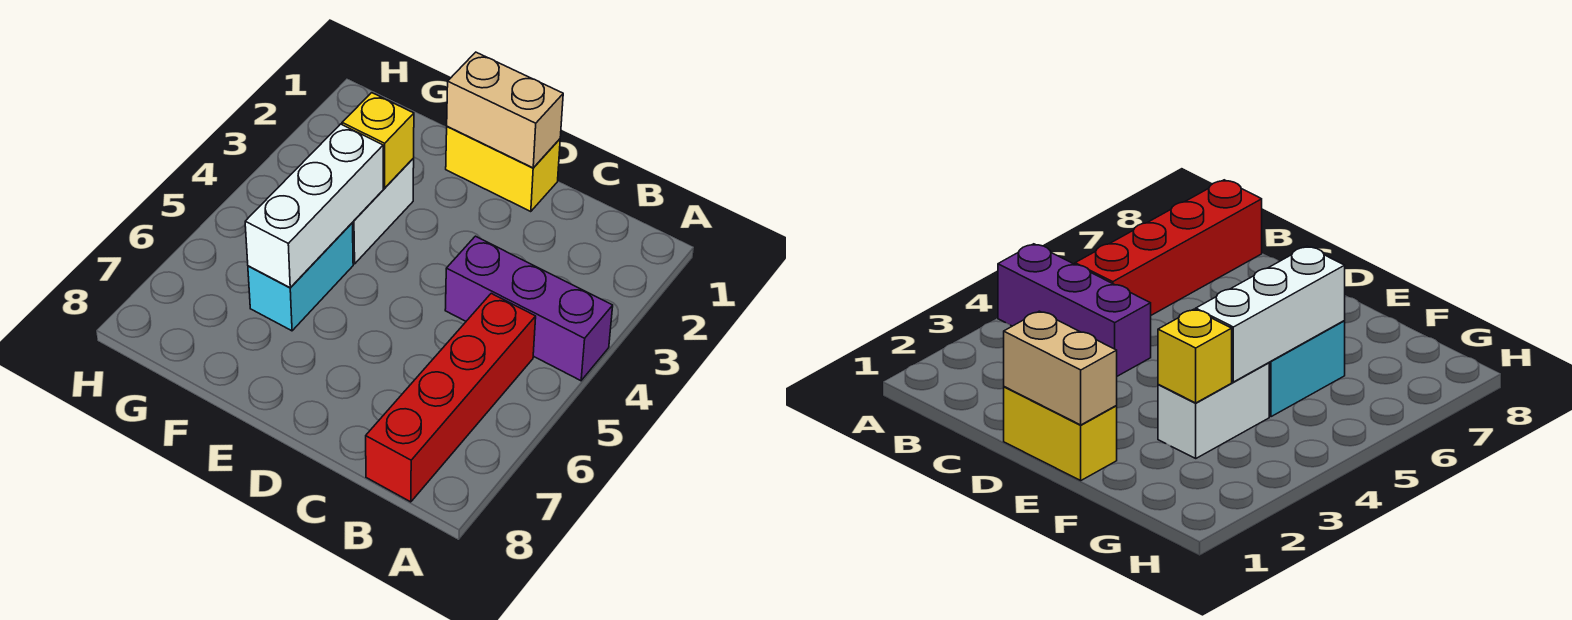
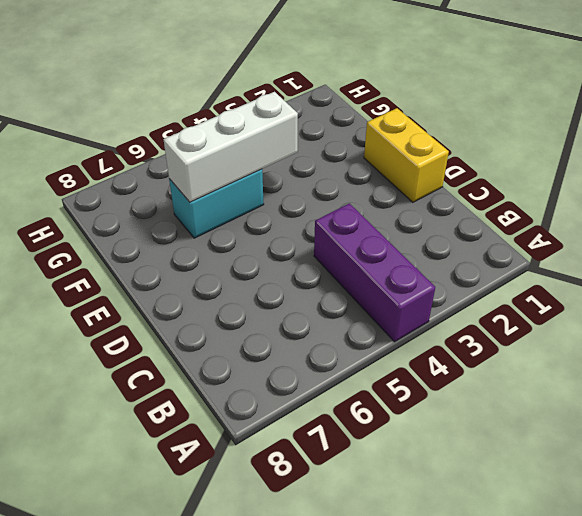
none -> red brick B5:B8 level 1
none -> white brick F3:F4 level 1

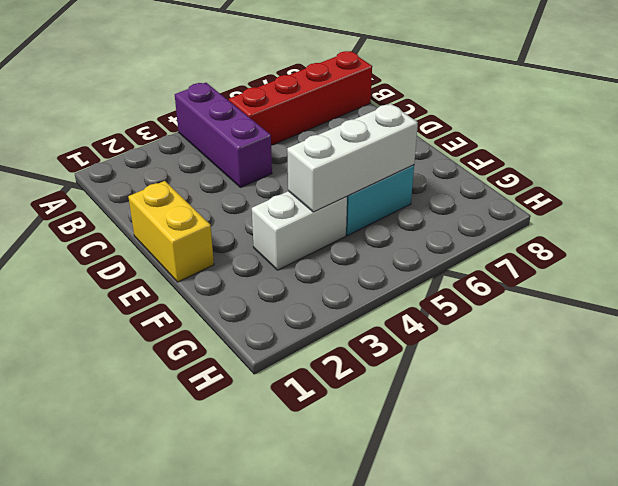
none -> tan brick D1:E1 level 2
none -> yellow brick F3 level 2

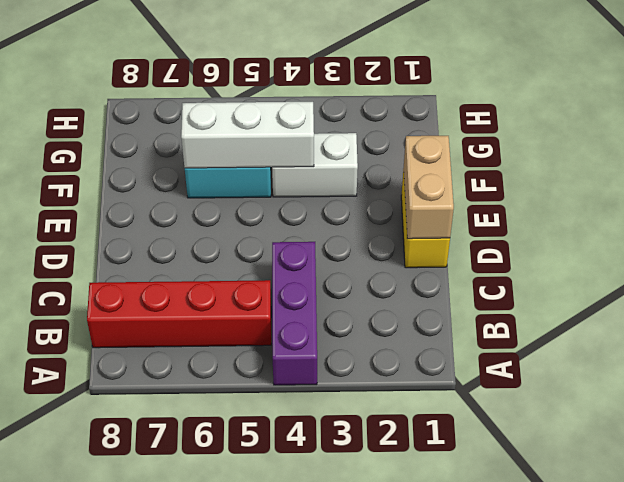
none -> yellow brick F3 level 2

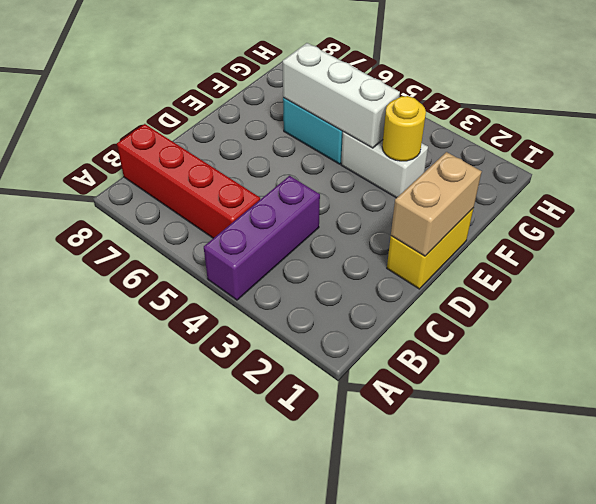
yellow round brick F3 level 2 -> yellow brick F3 level 2

